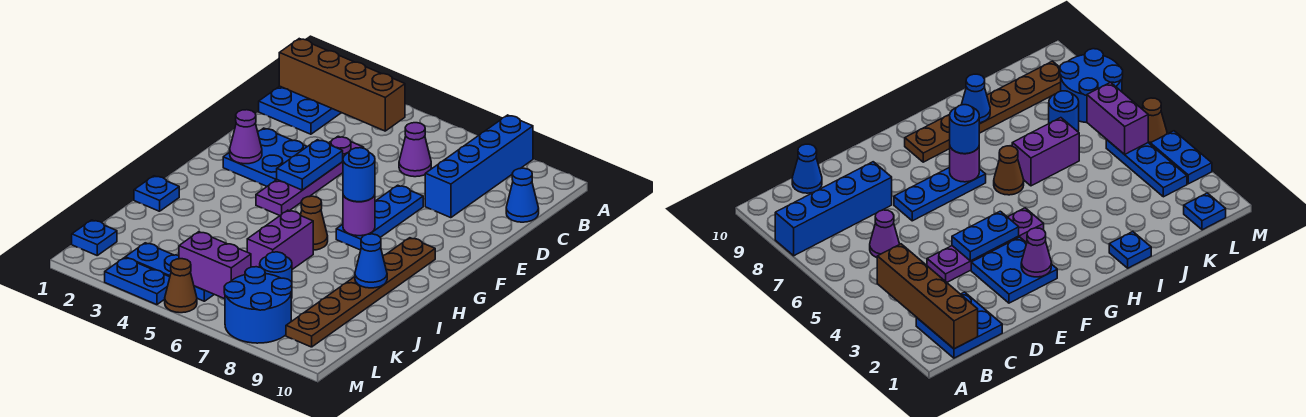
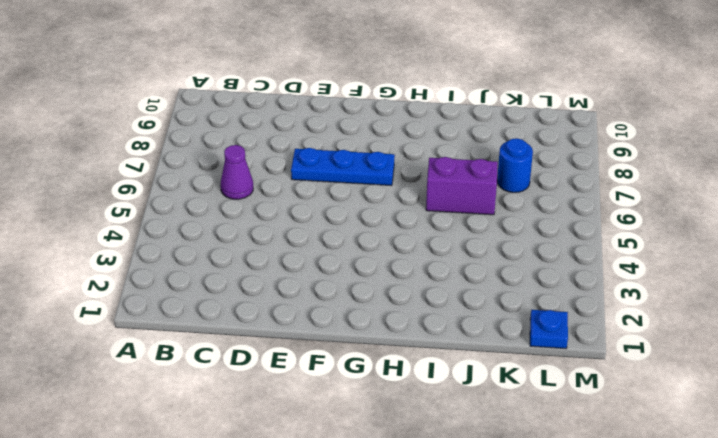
none -> blue brick A8:D8 level 1
none -> blue plate B1:C2 level 1
none -> blue cone C10 level 1

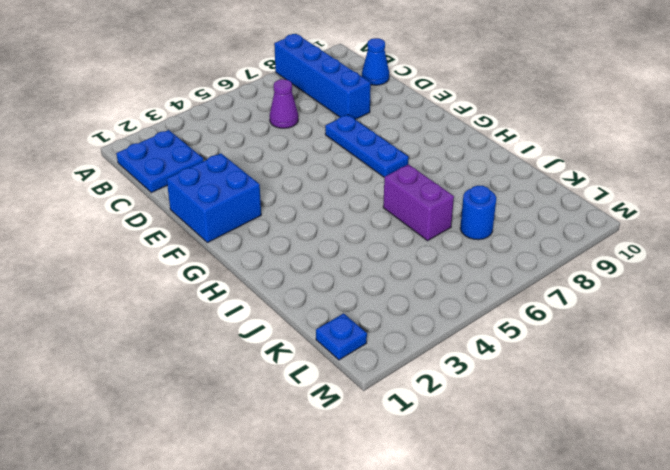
blue brick E1:F2 level 1 -> blue plate E2:F3 level 1
none -> purple plate D4:G4 level 1
none -> brown plate G9:L9 level 1
none -> brown cone H6 level 1

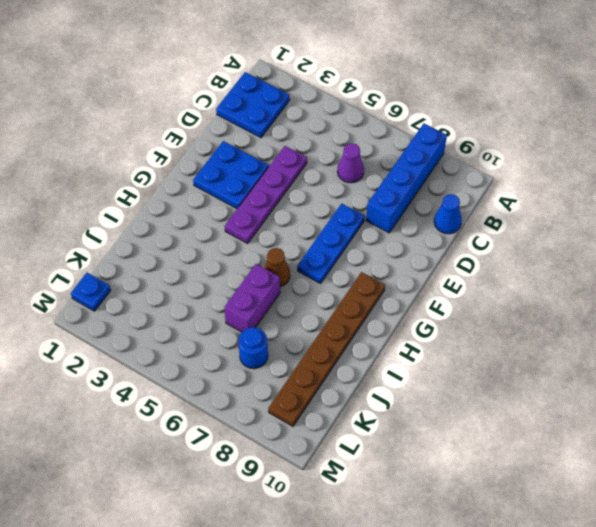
none -> blue plate I1 level 1
none -> blue plate L3:L5 level 1
none -> blue round brick L7:M8 level 1

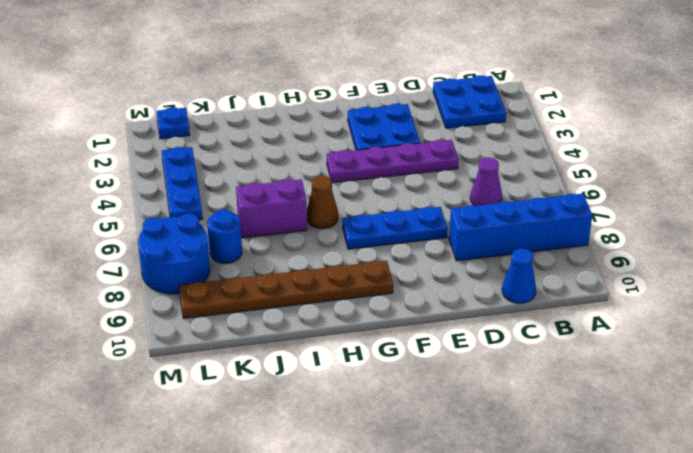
none -> blue plate I1 level 1
none -> blue plate M3:M4 level 1
none -> brown cone M5 level 1

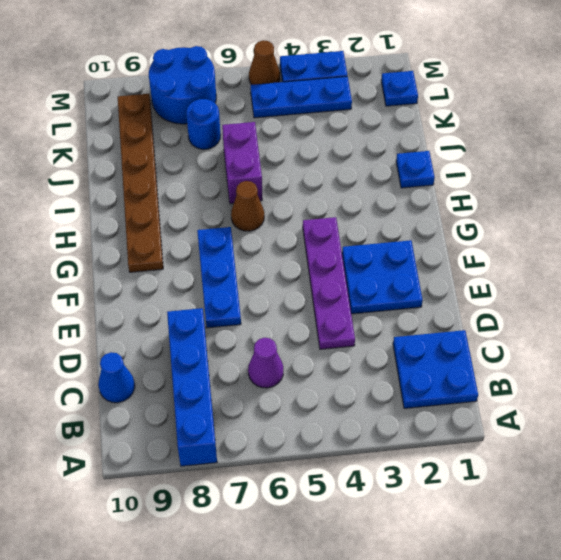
none -> brown brick B1:B4 level 2
none -> blue plate E4:F4 level 2
none -> purple cone F2 level 2

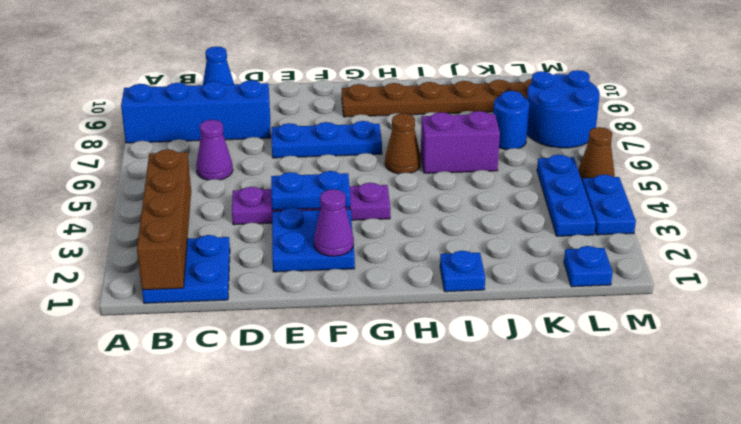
none -> purple round brick G7 level 2
none -> blue cone I9 level 2
none -> purple brick L5:L6 level 2

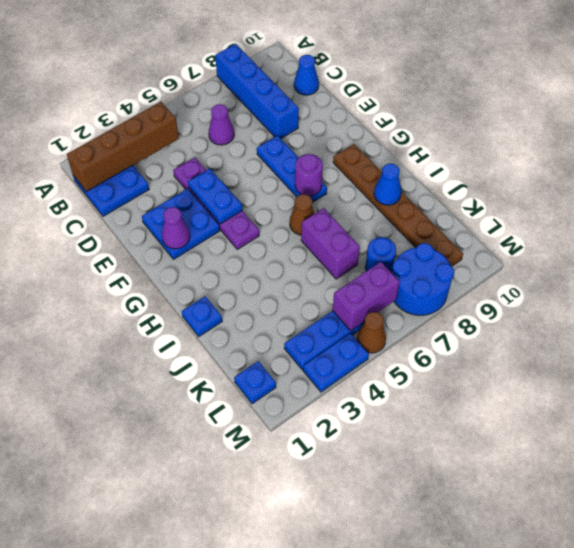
none -> blue round brick G7 level 3

